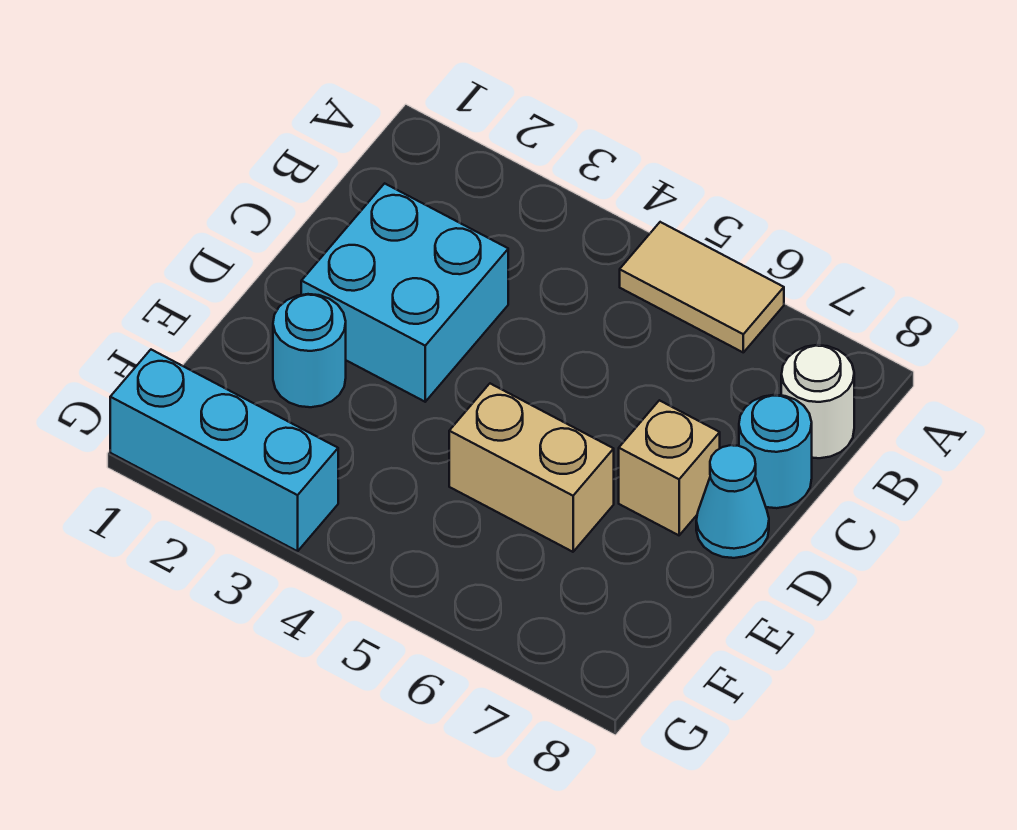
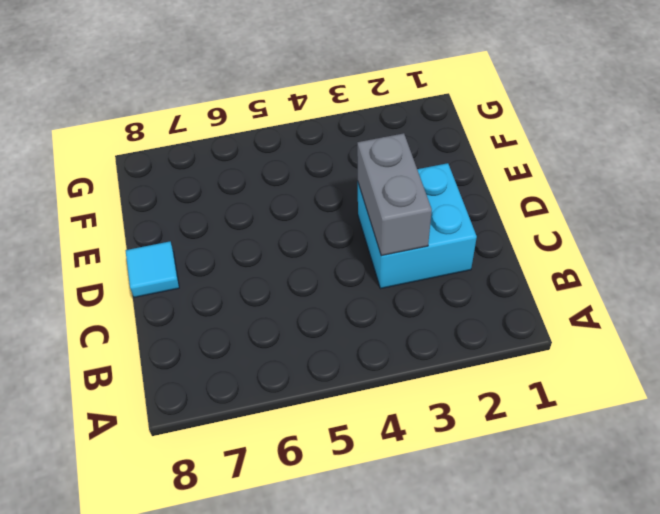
grey brick C3:D3 level 2 -> none
cyan tile D8 level 1 -> cyan cone D8 level 1
none -> tan tile A5:A6 level 1
none -> white round brick B8 level 1

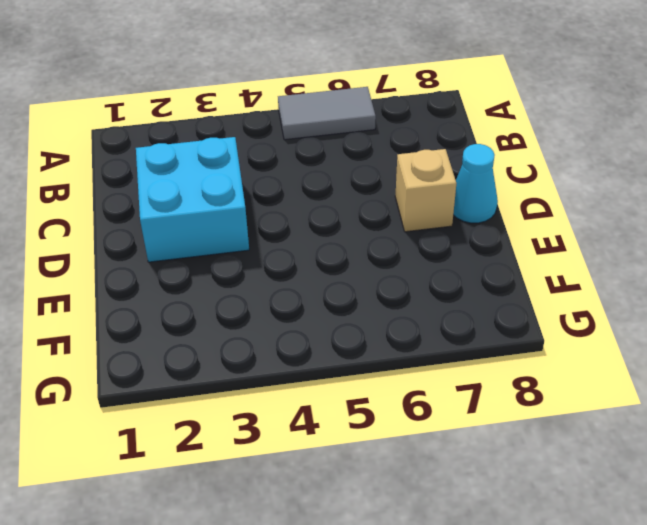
grey tile A5:A6 level 1 -> tan tile A5:A6 level 1
none -> white round brick B8 level 1
none -> cyan round brick C8 level 1

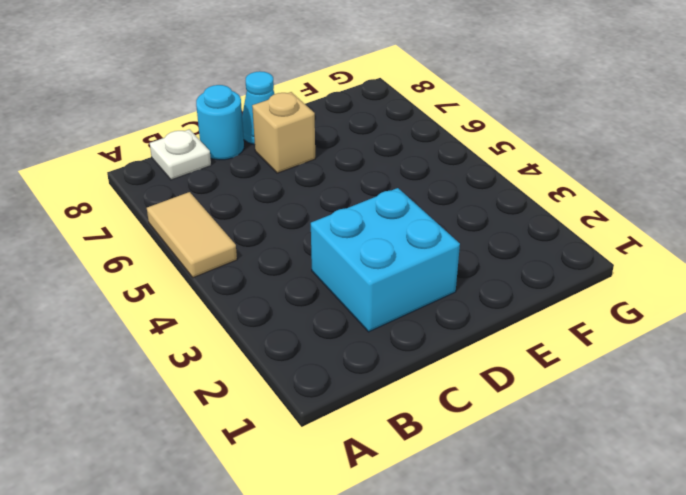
white plate B8 level 1 -> white round brick B8 level 1
none -> cyan round brick E2 level 1
none -> tan brick E5:E6 level 1

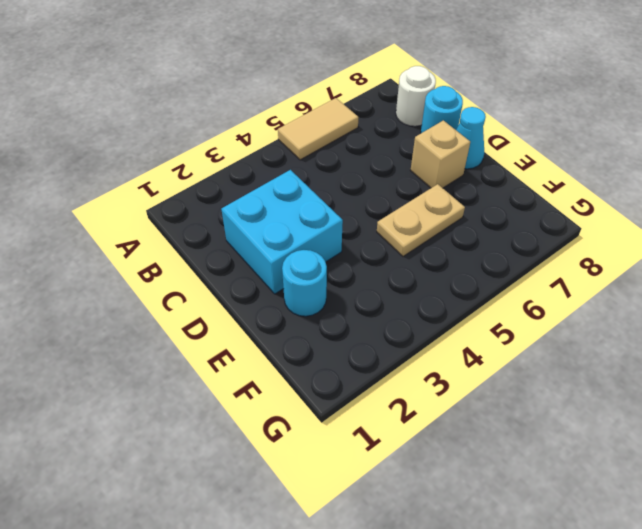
tan plate E5:E6 level 1 -> tan brick E5:E6 level 1
none -> cyan brick G1:G3 level 1

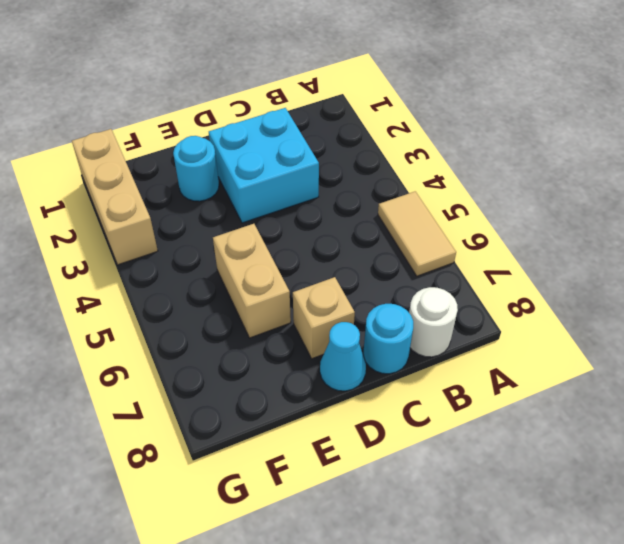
tan brick G1:G3 level 1 -> cyan brick G1:G3 level 1

